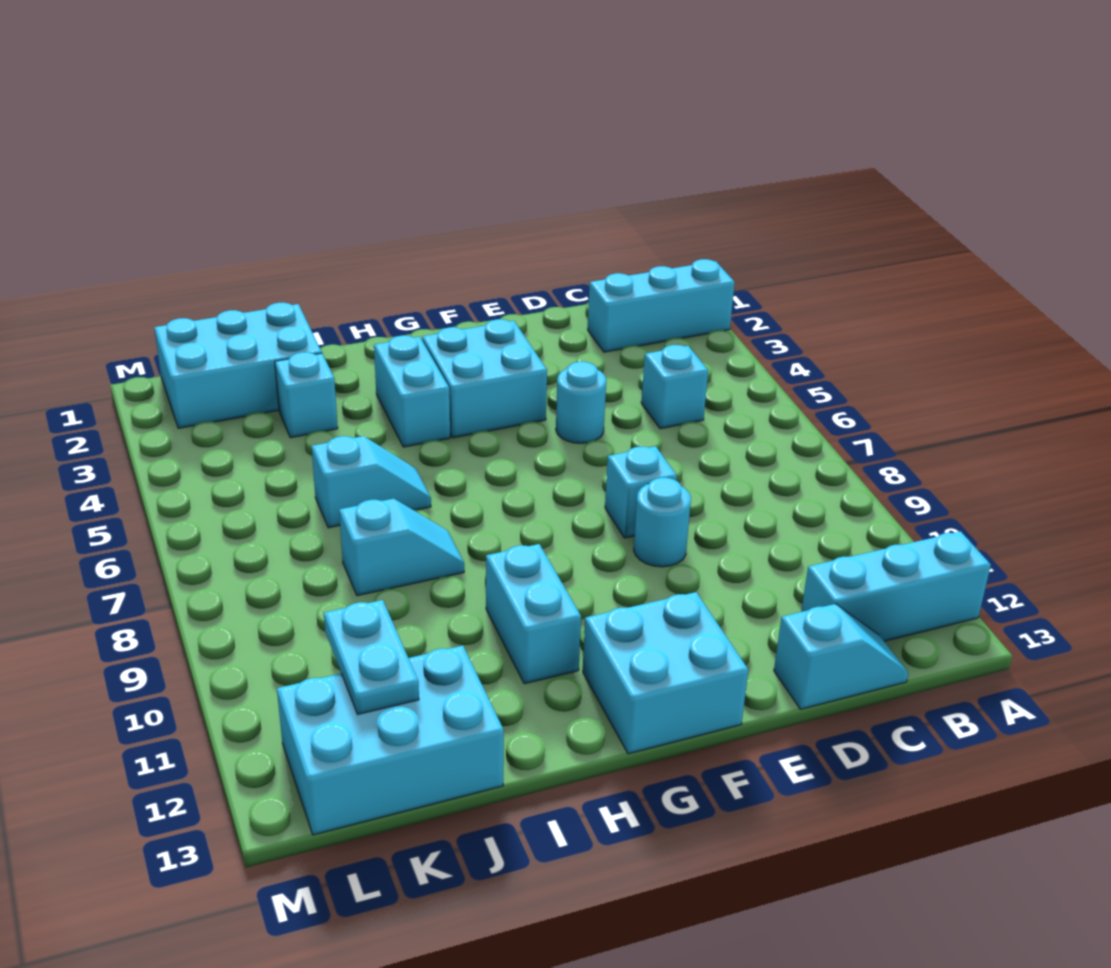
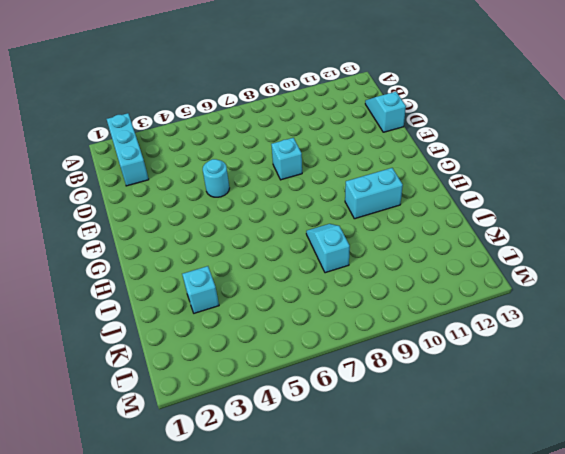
none -> cyan brick A12:C12 level 1
none -> cyan brick C5 level 1
none -> cyan round brick E9 level 1

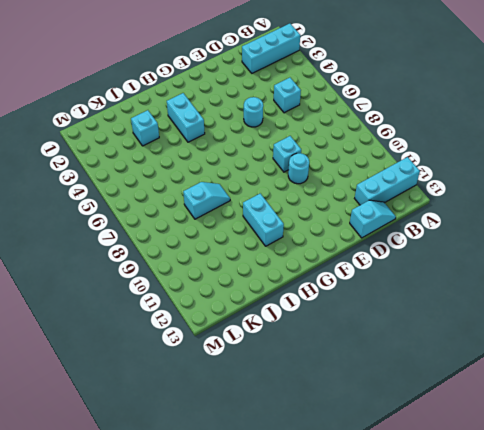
none -> cyan brick F3:G4 level 1
none -> cyan brick F12:G13 level 1
none -> cyan slope I6:J6 level 1 top J

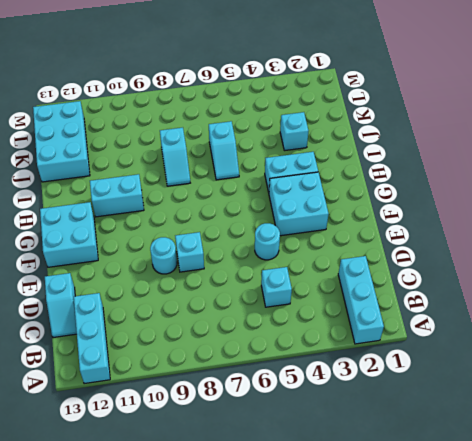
none -> cyan brick J1:L2 level 1
none -> cyan plate K11:K12 level 2

